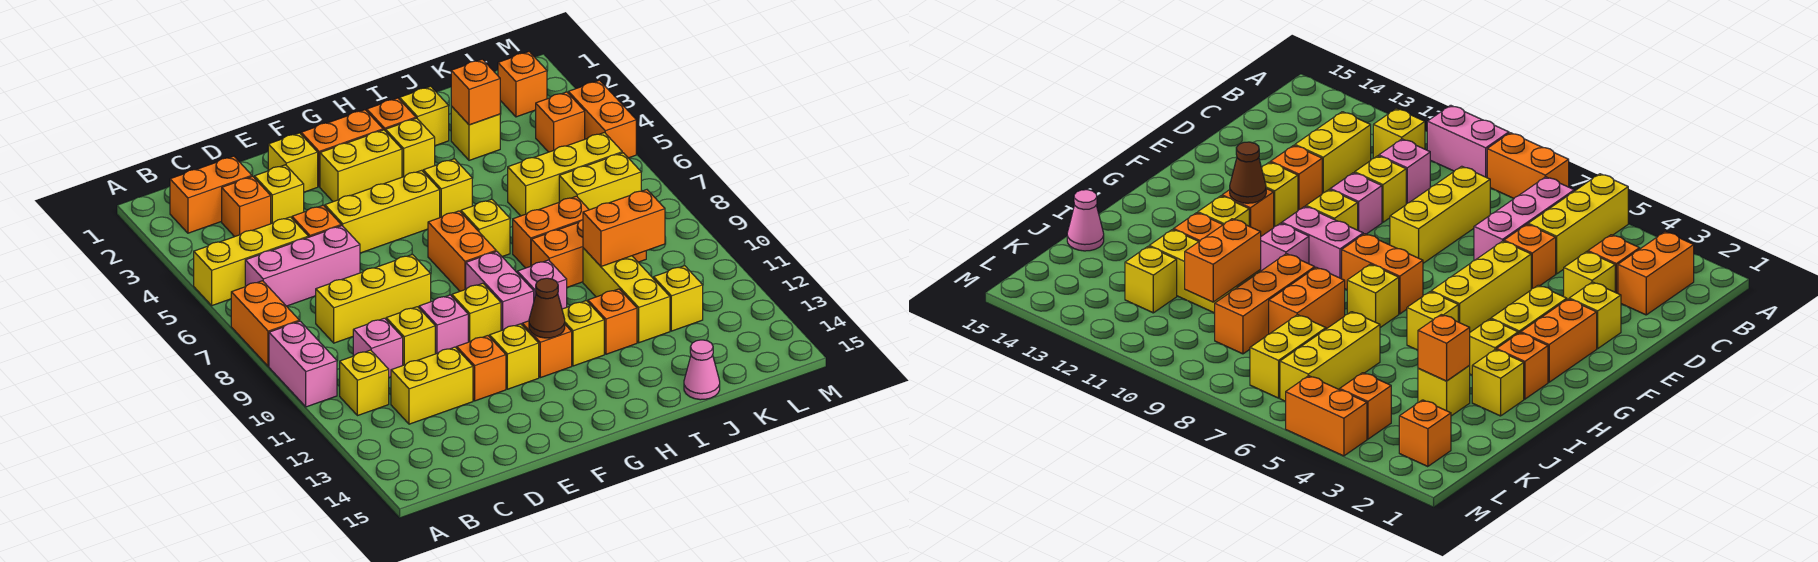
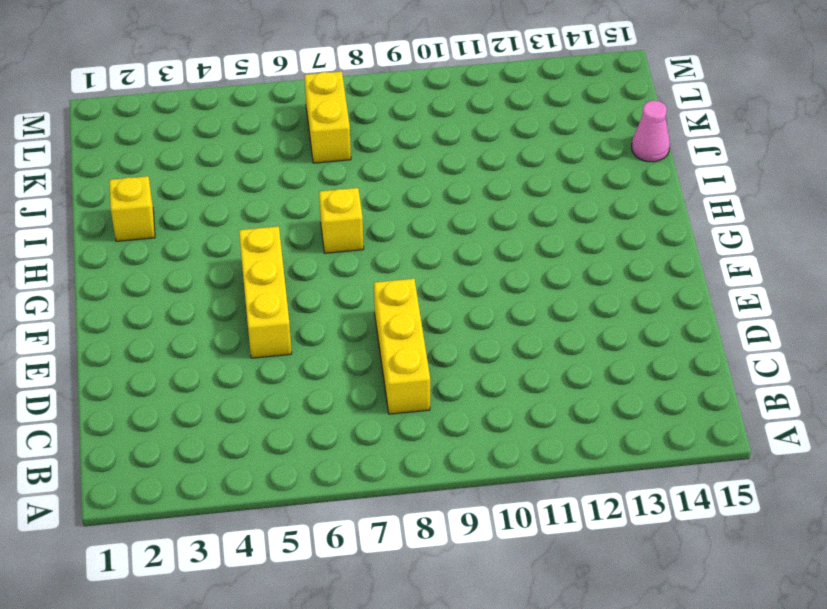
none -> yellow brick A5:C5 level 1
none -> orange brick A7:A8 level 1
none -> pink brick A9:A10 level 1
none -> orange brick B2:C2 level 1

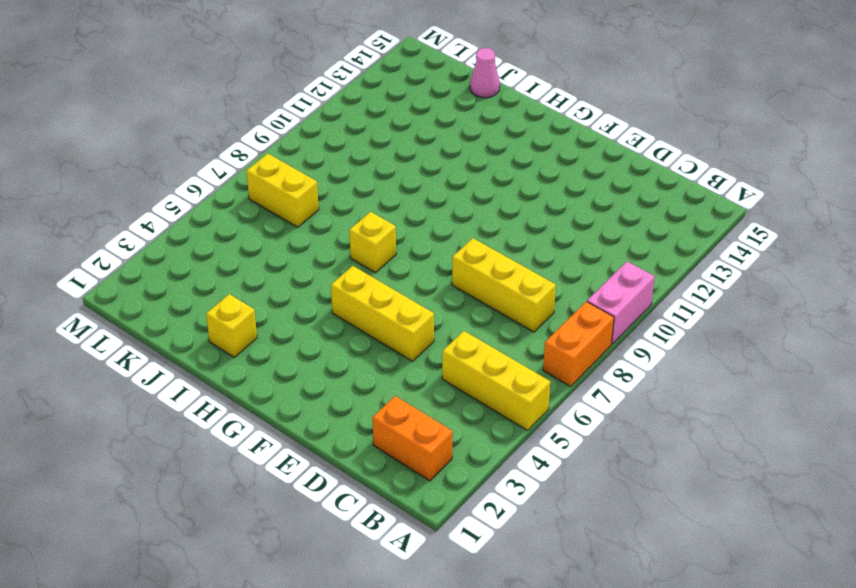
none -> pink brick B6:D6 level 1
none -> yellow brick B11 level 1
none -> orange brick C3 level 1
none -> pink brick C10 level 1

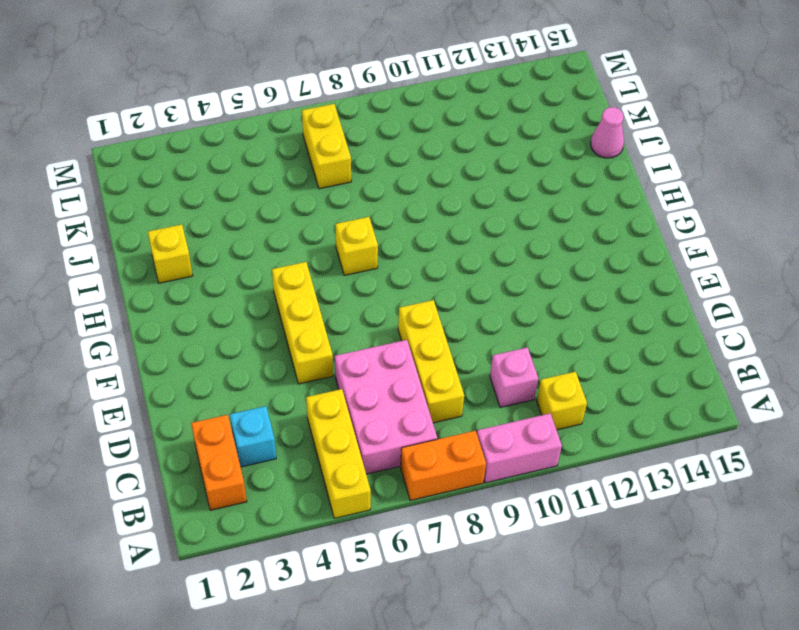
pink brick B6:D7 level 1 -> pink brick B6:D6 level 1
cyan brick C3 level 1 -> orange brick C3 level 1
none -> yellow brick C12:D12 level 1
none -> yellow brick D3 level 1
none -> orange brick D5 level 1
none -> yellow brick D10 level 1

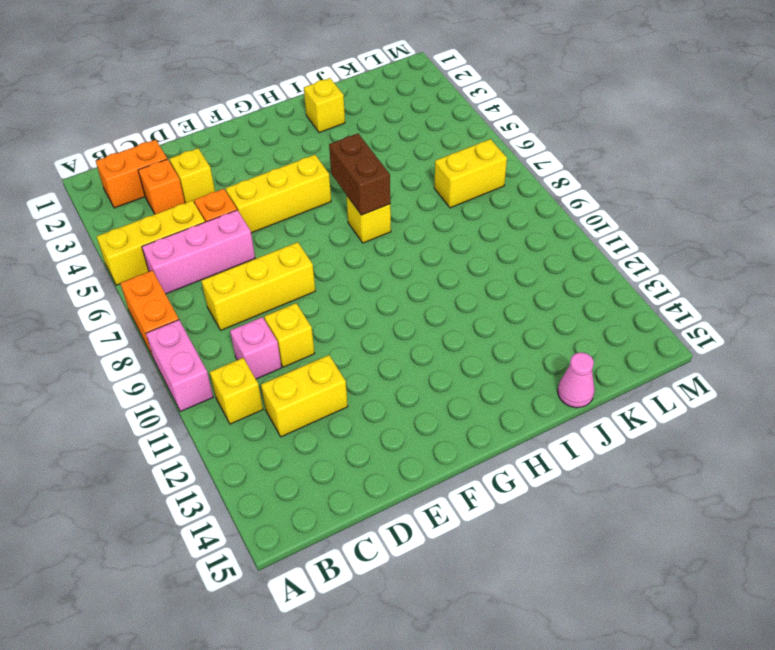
brown brick H6:H7 level 2 -> none
none -> yellow brick E2 level 1
none -> pink brick E10 level 1
none -> orange brick E12 level 1
none -> orange brick F2:G2 level 1

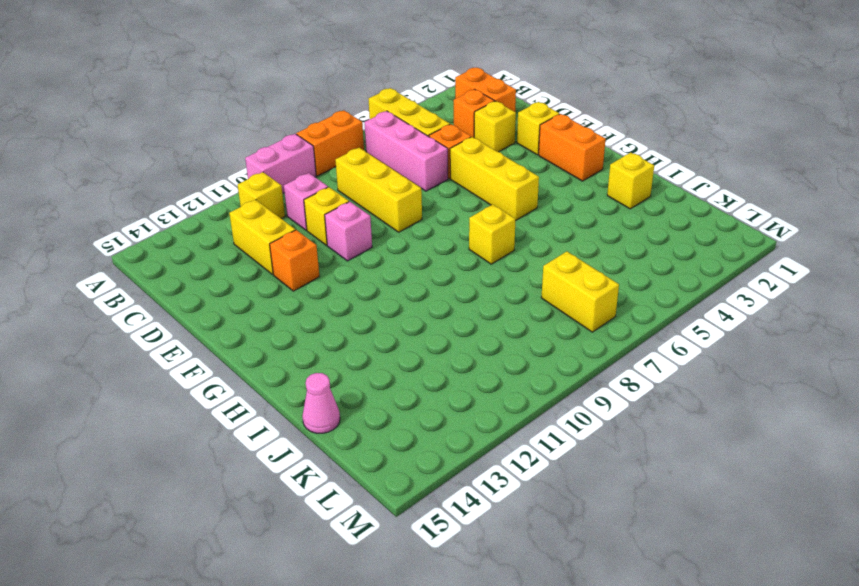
none -> yellow brick F3:G3 level 1
none -> yellow brick F10 level 1
none -> yellow brick F12 level 1
none -> orange brick G7:G8 level 1

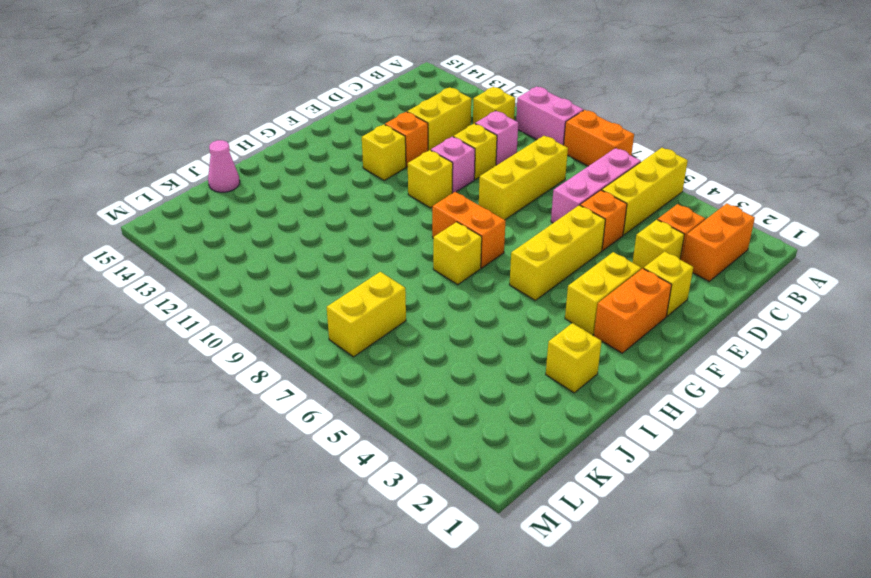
none -> pink brick G9:G10 level 1
none -> orange brick G12 level 1
none -> orange brick H2 level 1
none -> yellow brick H3 level 1

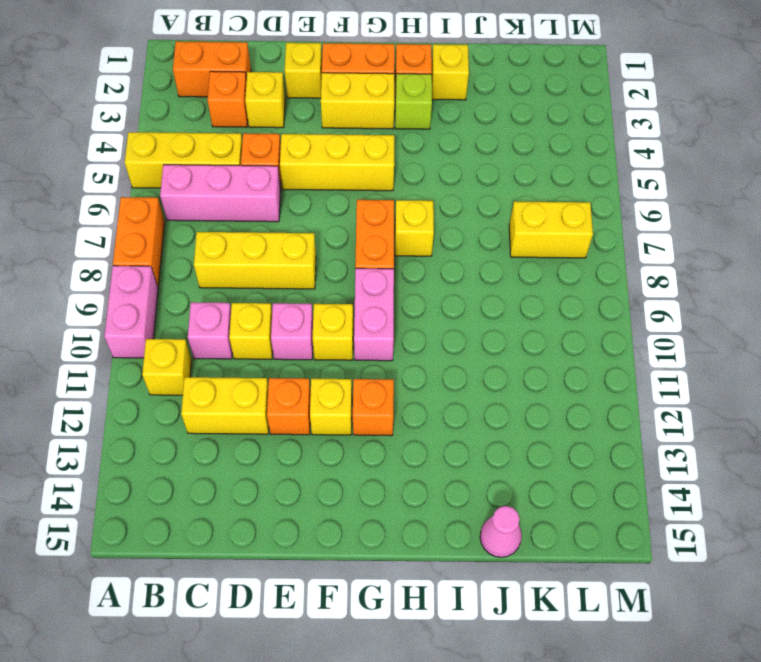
lime brick H3 level 1 -> yellow brick H3 level 1
none -> yellow brick H5 level 1
none -> pink brick H10 level 1
none -> yellow brick H12 level 1
none -> orange brick I8:J8 level 1

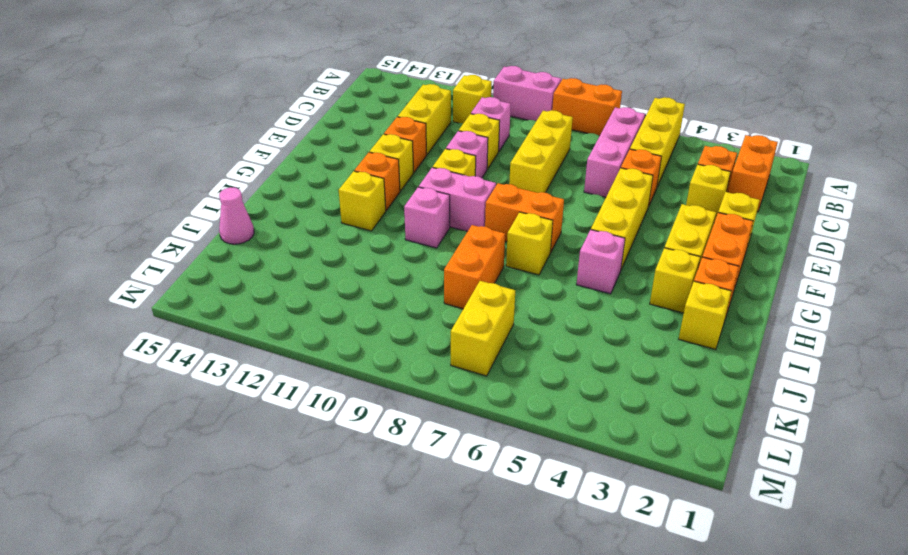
pink brick H5 level 1 -> yellow brick H5 level 1
none -> orange brick I9:K9 level 1
none -> orange brick I12 level 1
none -> yellow brick J3 level 1
none -> yellow brick J6:L6 level 1

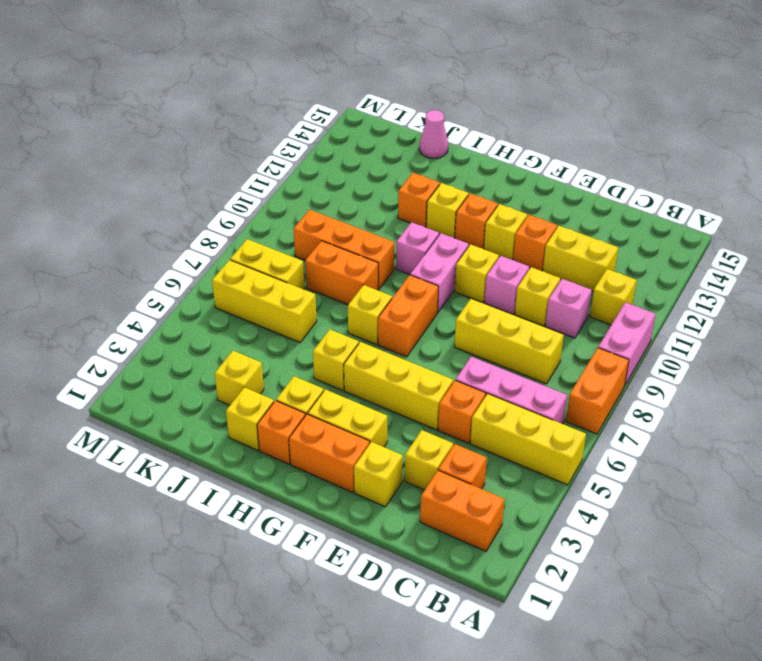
none -> yellow brick J10:J12 level 1
none -> yellow brick K12 level 1
none -> orange brick L2 level 1
none -> orange brick L4 level 1

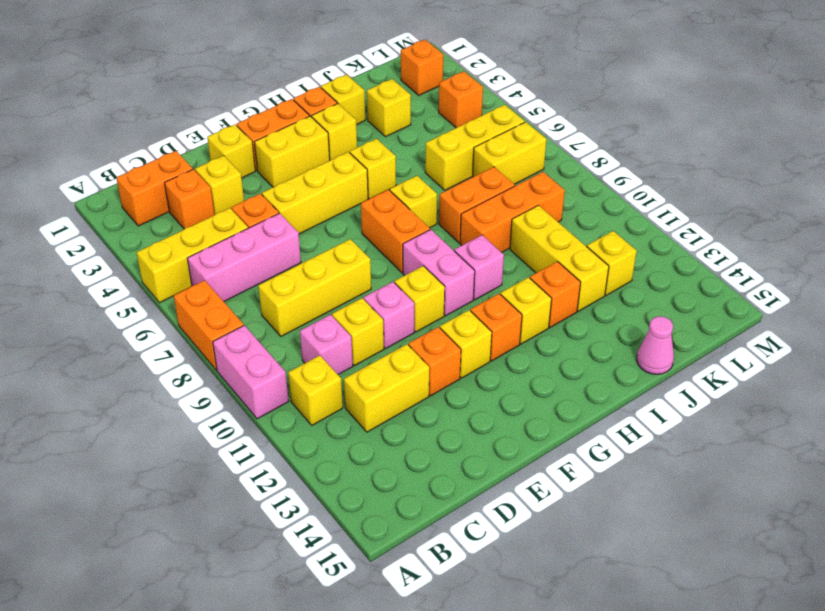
none -> orange brick M4:M5 level 1
none -> brown cone G12 level 2
none -> orange brick J3 level 2
none -> orange brick J10:K10 level 2

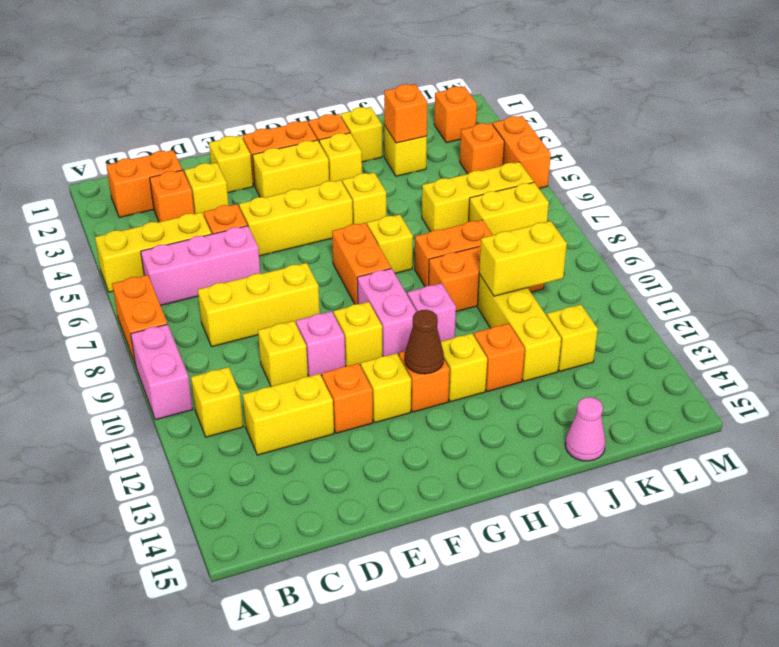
yellow brick J10:K10 level 2 -> orange brick J10:K10 level 2
none -> pink brick C10 level 1

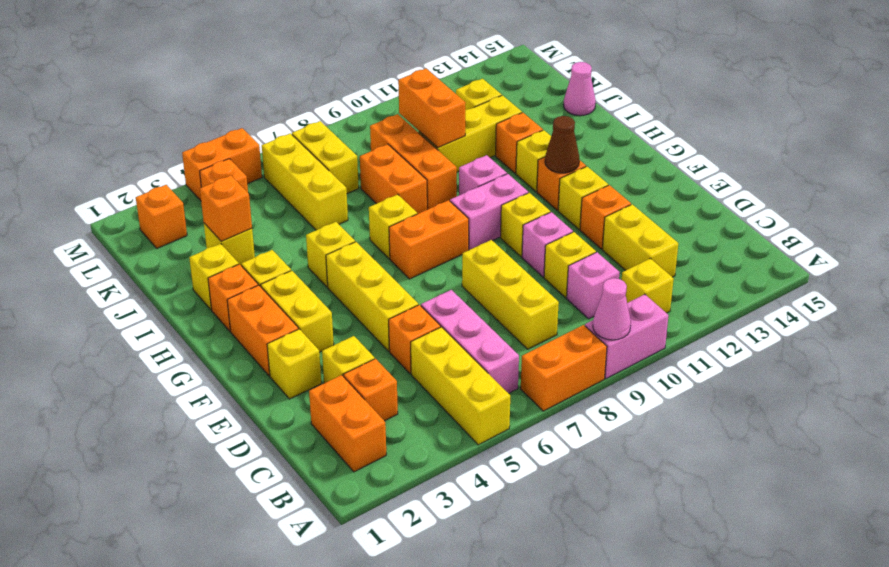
pink cone A9 level 2 -> none

